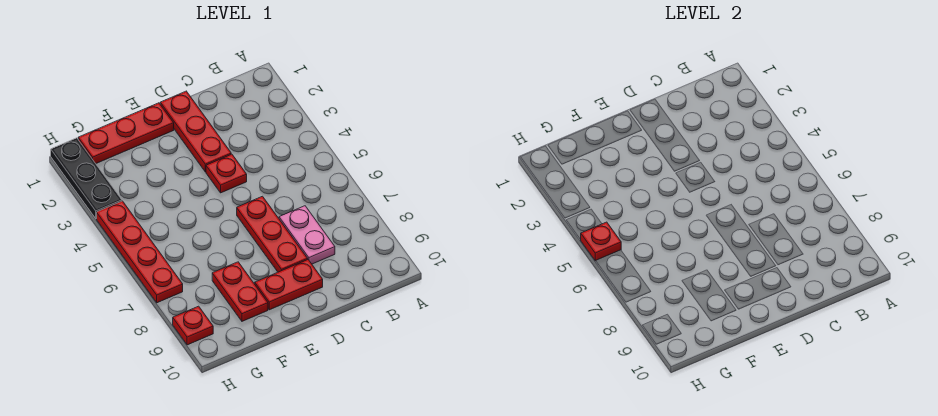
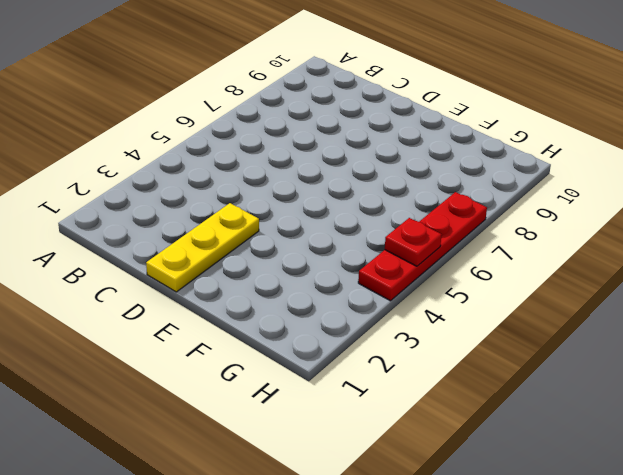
yellow plate D1:D3 level 1 -> red plate D1:D3 level 1
none -> pink plate C7:C8 level 1
none -> red plate D4 level 1

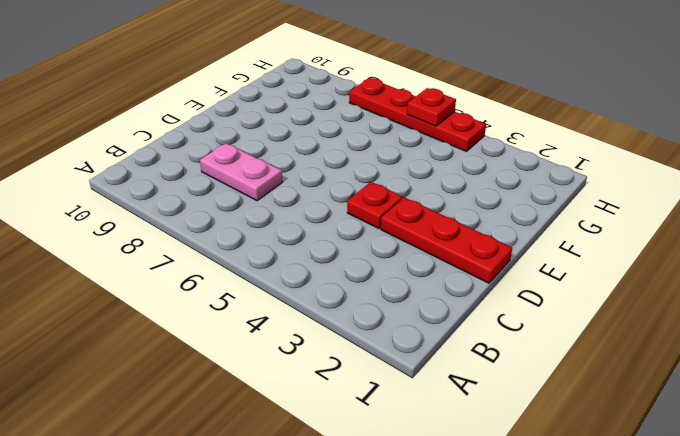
none -> red plate D6:D8 level 1
none -> red plate D9:E9 level 1

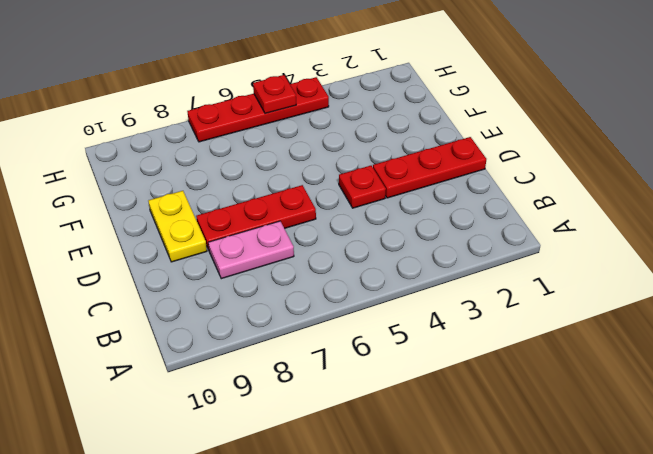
yellow plate D9:E9 level 1 -> red plate D9:E9 level 1
none -> red plate E1:G1 level 1
none -> red plate F8:F9 level 1

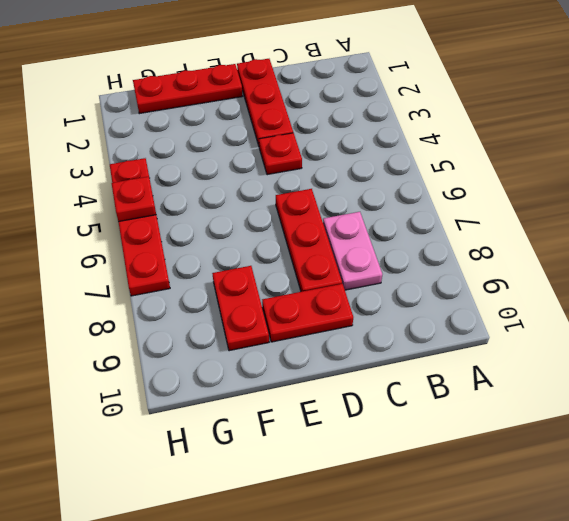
none -> black plate H1:H3 level 1
none -> red plate H9 level 1

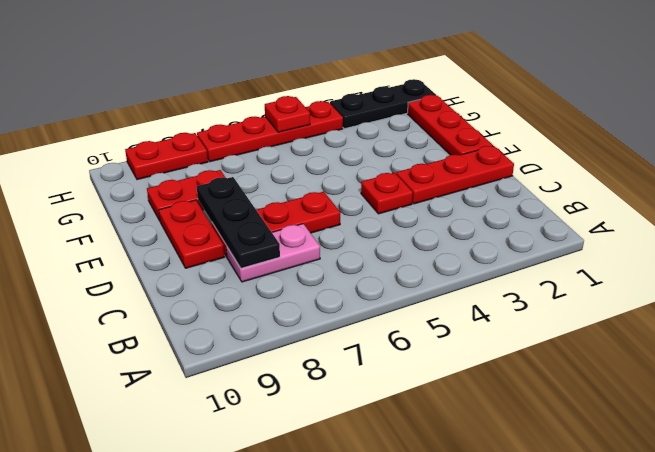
black plate C8:E8 level 2 -> none
red plate H8:H9 level 1 -> red plate H9 level 1

